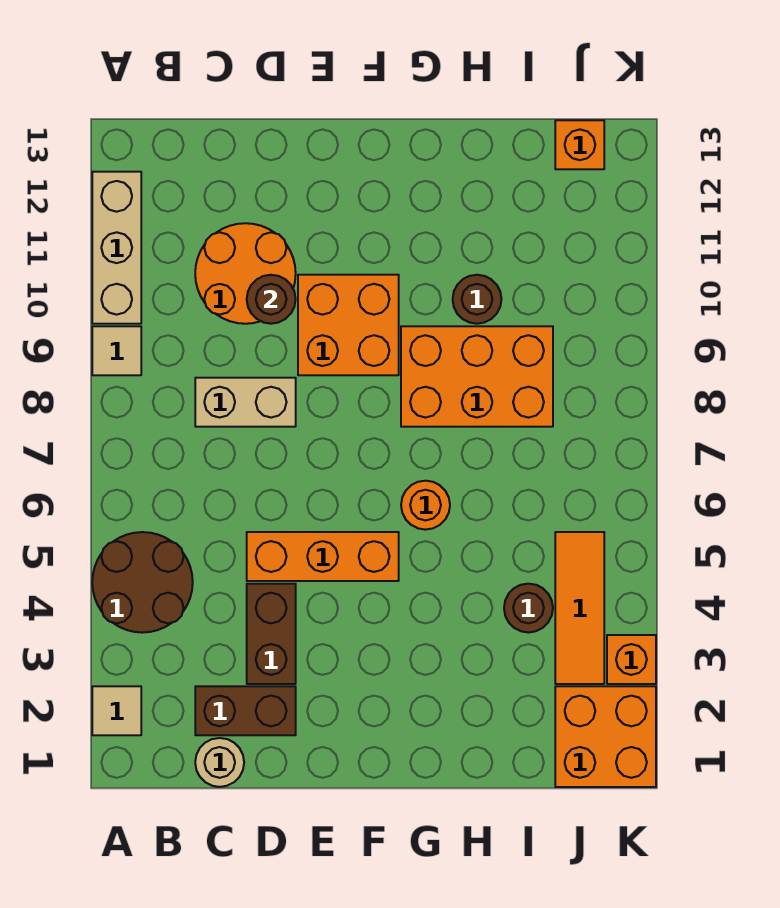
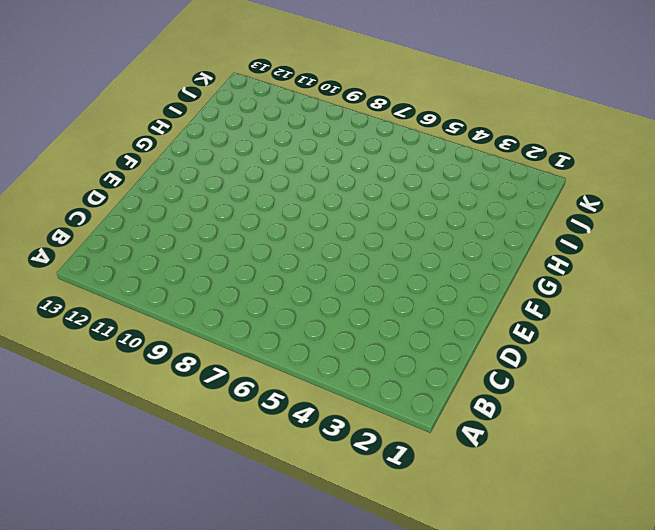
none -> tan tile A2 level 1
none -> brown round brick A4:B5 level 1
none -> tan tile A9 level 1

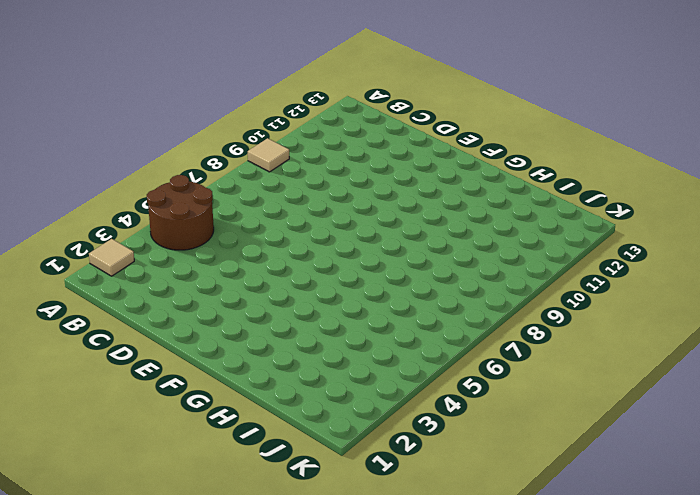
none -> tan brick A10:A12 level 1
none -> tan round brick C1 level 1
none -> brown brick C2:D2 level 1

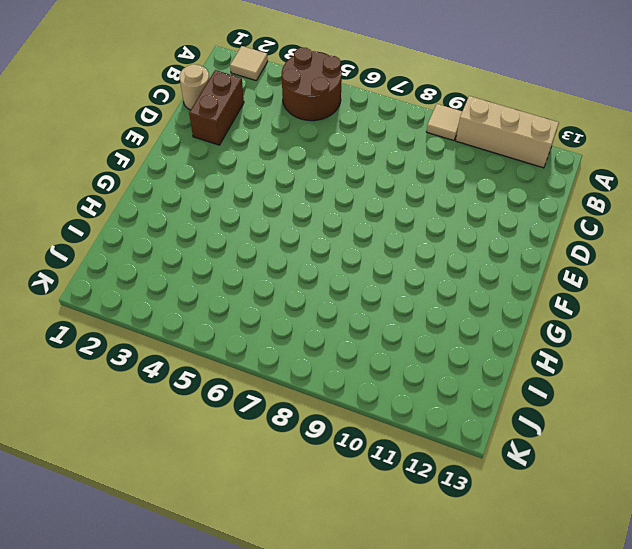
none -> tan brick C8:D8 level 1
none -> orange round brick C10:D11 level 1
none -> brown brick D3:D4 level 1

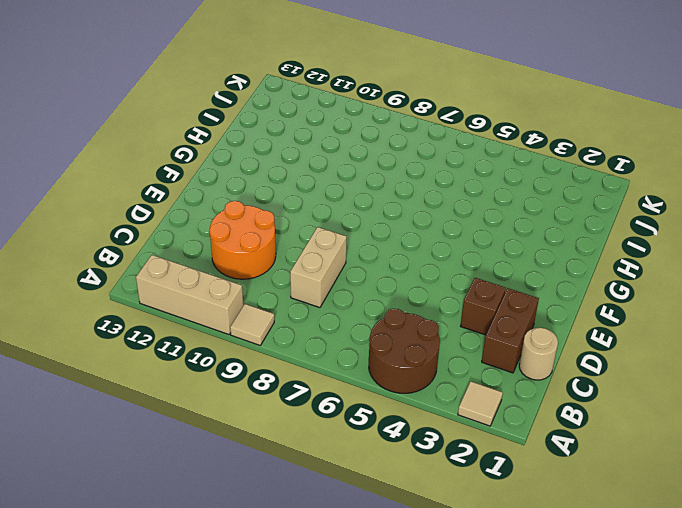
brown brick D3 level 1 -> brown brick D3:D4 level 1
none -> orange brick D5:F5 level 1
none -> orange brick E9:F10 level 1
none -> orange round brick G6 level 1

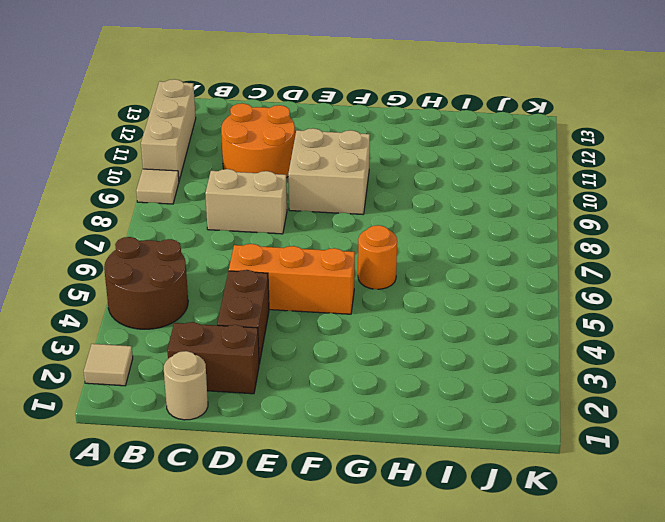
tan brick E9:F10 level 1 -> orange brick E9:F10 level 1
none -> orange brick G8:I9 level 1
none -> brown round brick H10 level 1
none -> brown round brick I4 level 1

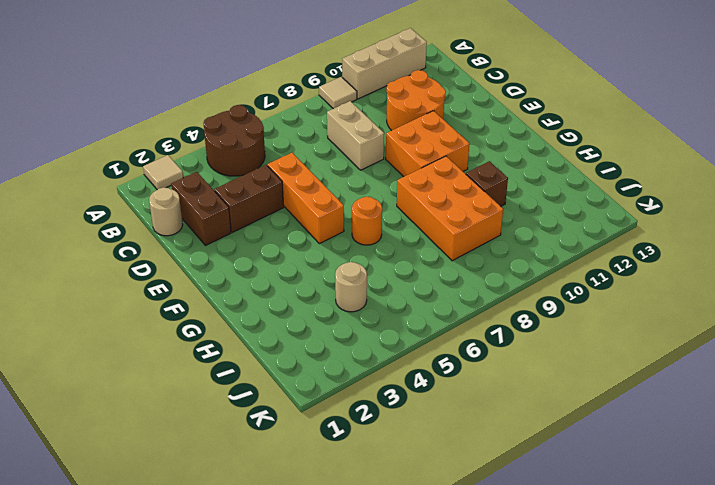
brown brick H10 level 1 -> brown round brick H10 level 1
tan round brick I4 level 1 -> brown round brick I4 level 1
none -> orange brick J1:K2 level 1
none -> orange tile J3:J5 level 1
none -> orange brick J13 level 1

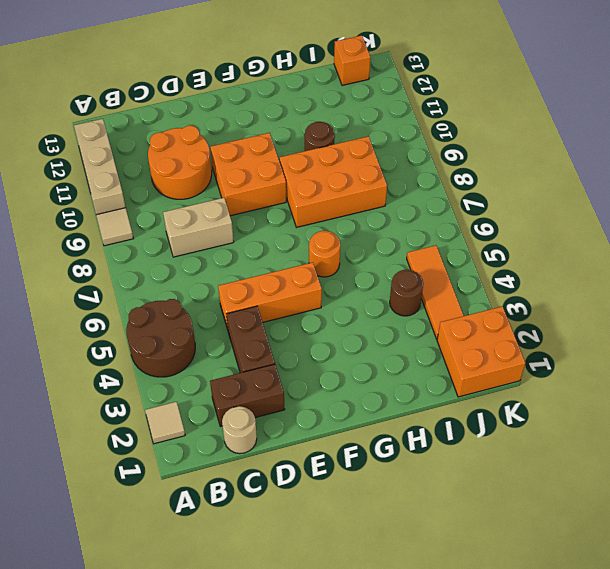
none -> orange brick K3 level 1
none -> brown round brick D10 level 2

